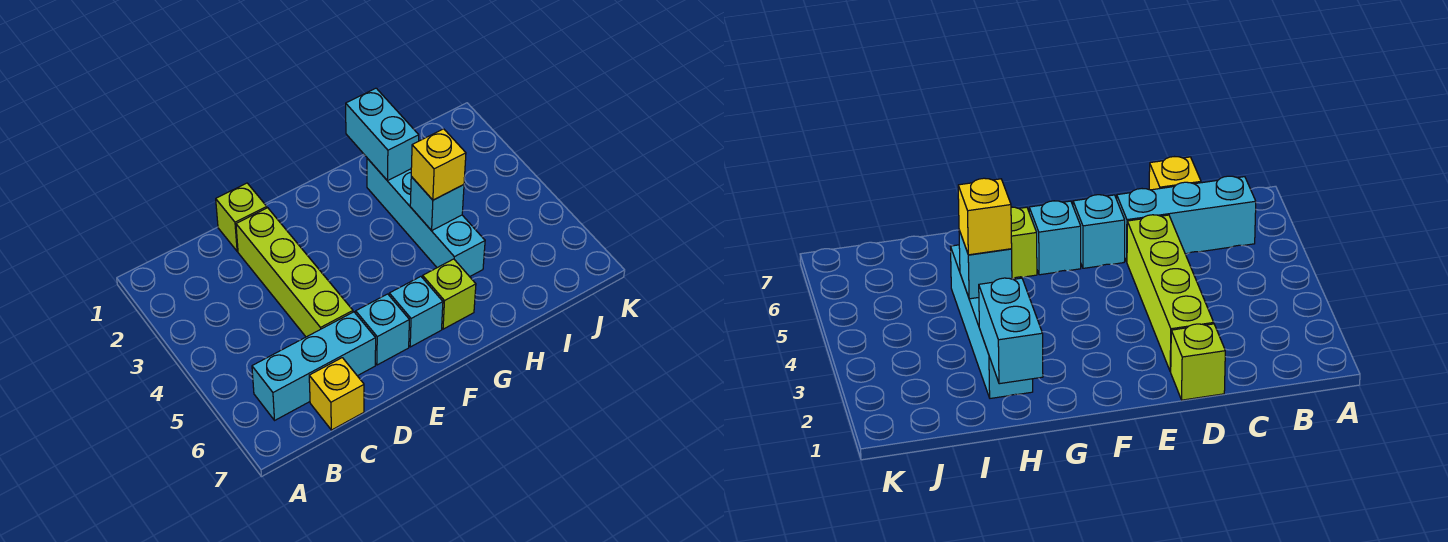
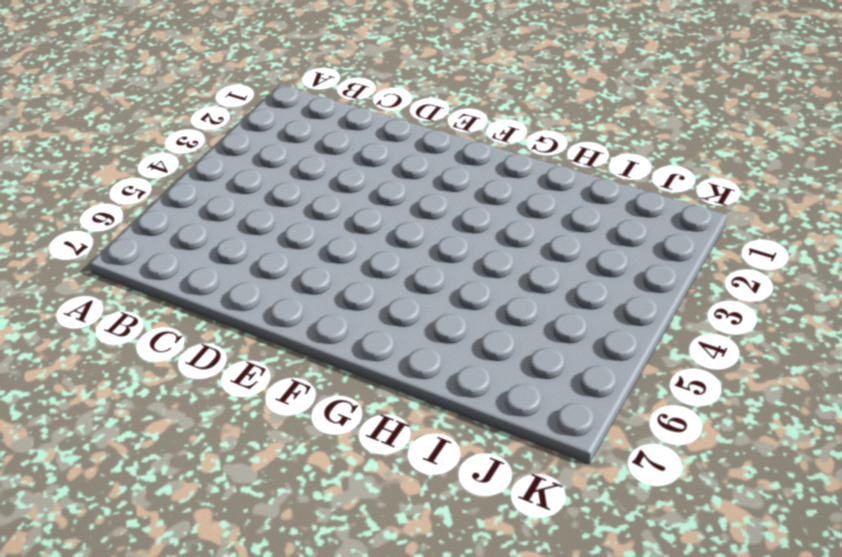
none -> cyan brick B6:D6 level 1
none -> yellow brick C7 level 1

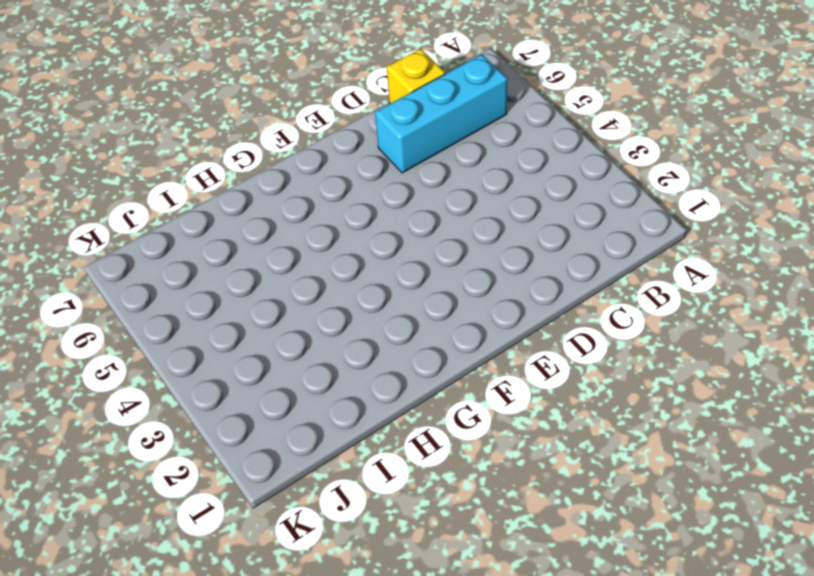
none -> lime brick D1 level 1
none -> lime brick D2:D5 level 1

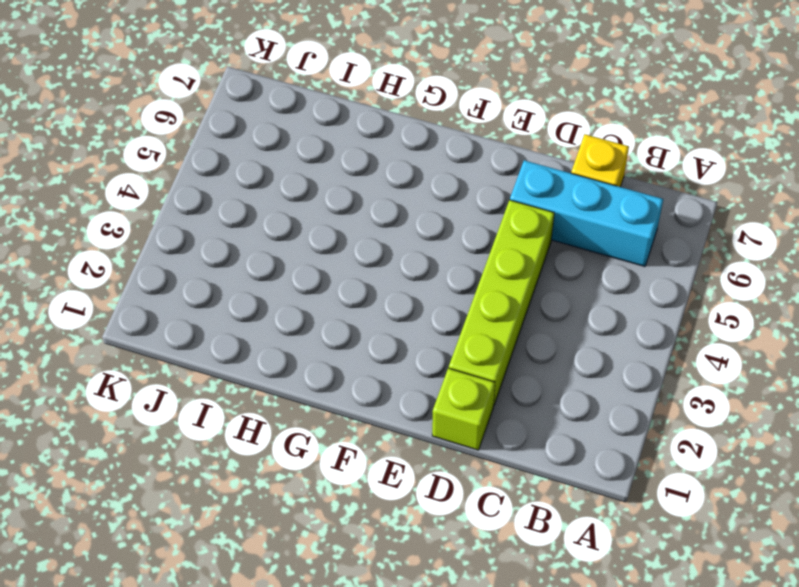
none -> cyan brick E6 level 1
none -> cyan brick F6 level 1

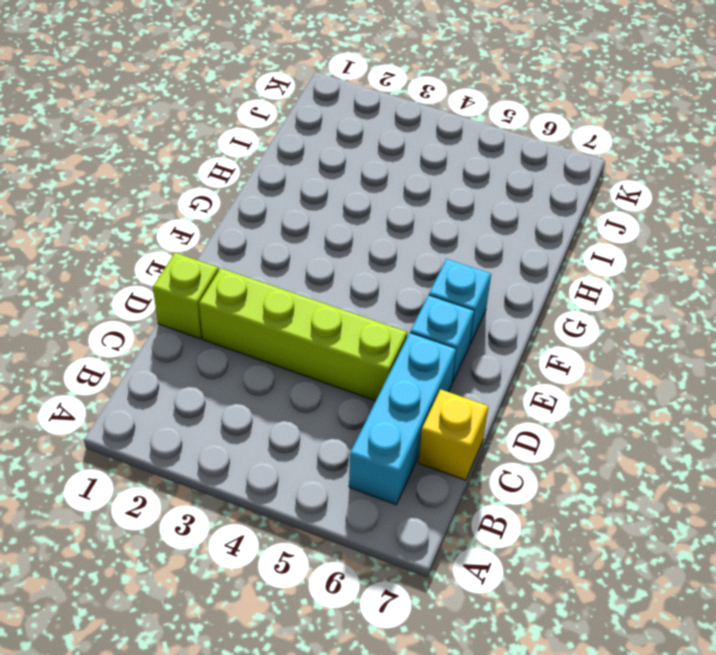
none -> lime brick G6 level 1
none -> cyan brick H2:H5 level 1

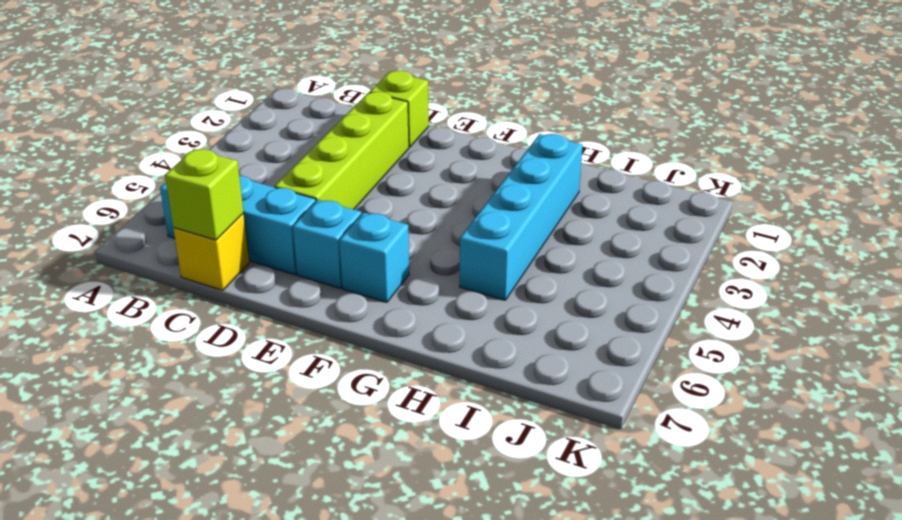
lime brick C7 level 2 -> lime brick G6 level 1
none -> cyan brick H1:H2 level 2
none -> cyan brick H4 level 2

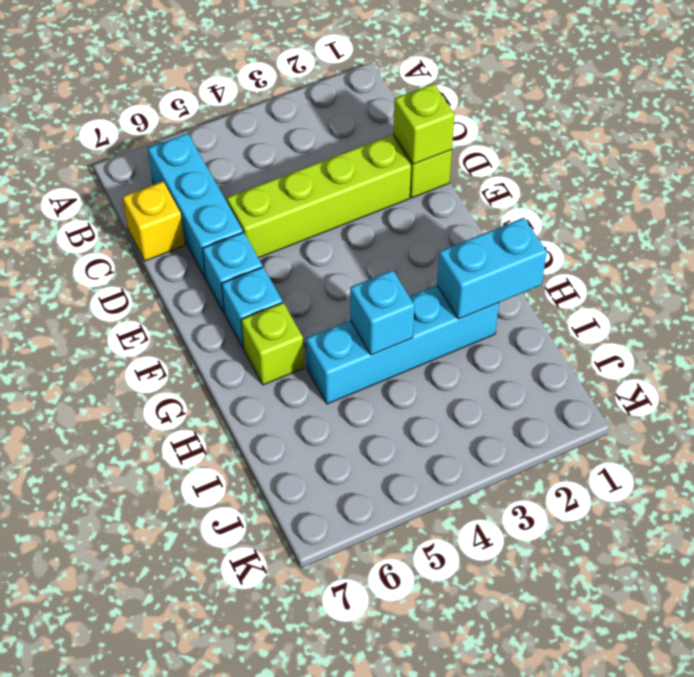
lime brick D1 level 2 -> none
none -> yellow brick H4 level 3

